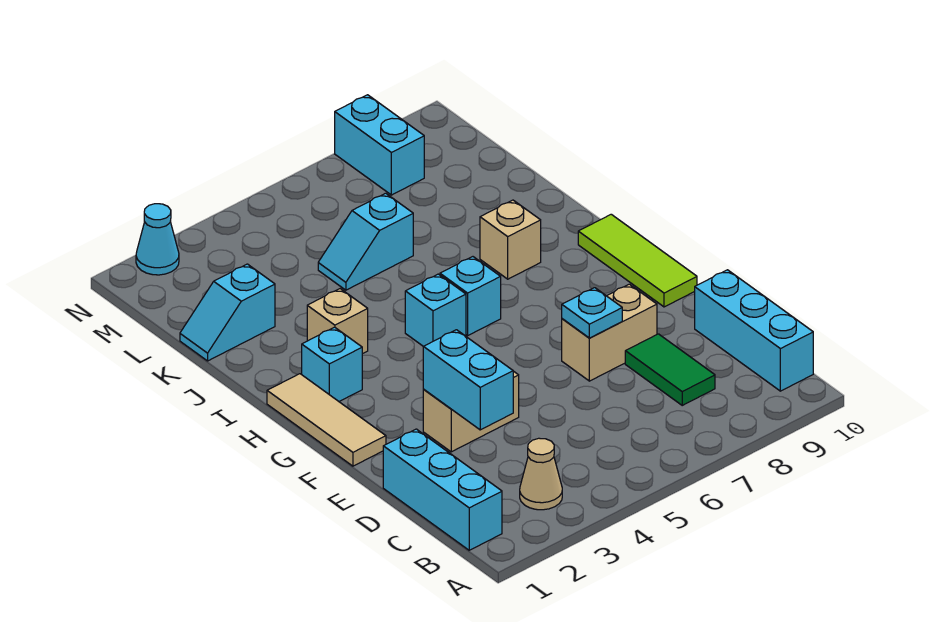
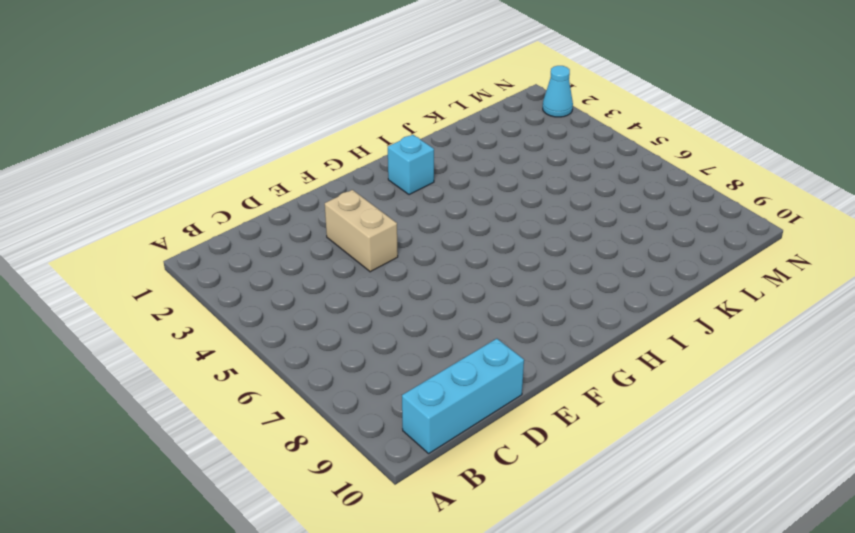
none -> cyan brick B1:D1 level 1
none -> tan cone B3 level 1
none -> green tile C8:D8 level 1

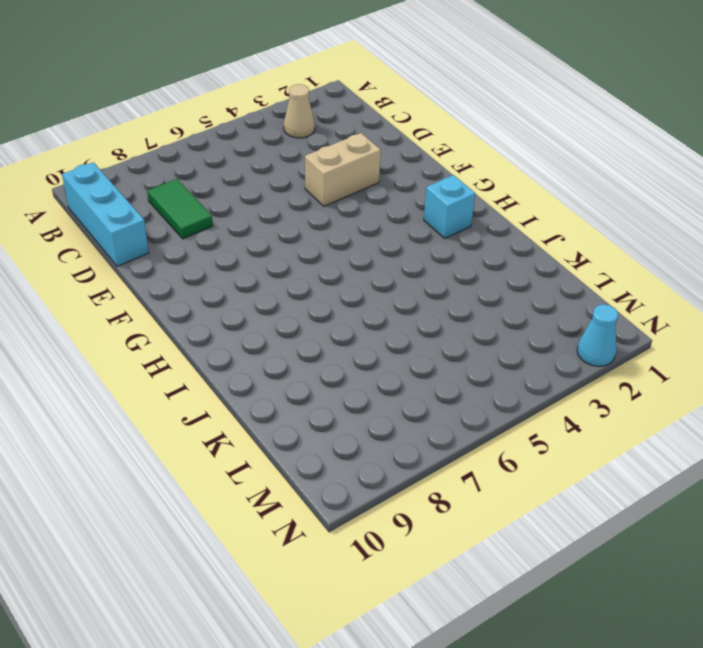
none -> cyan brick B1:D1 level 1
none -> tan brick E7:E8 level 1
none -> tan tile F1:H1 level 1

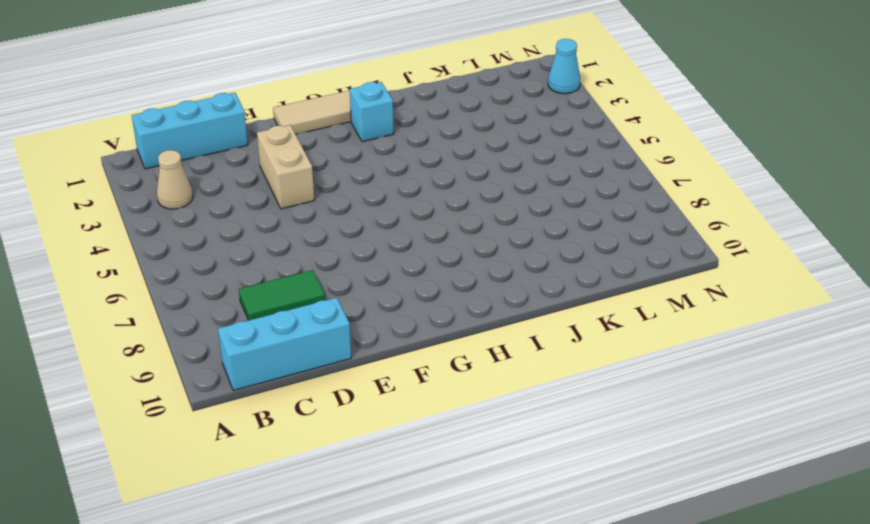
none -> tan brick E7:E8 level 1
none -> lime tile F10:H10 level 1
none -> cyan brick H5 level 1

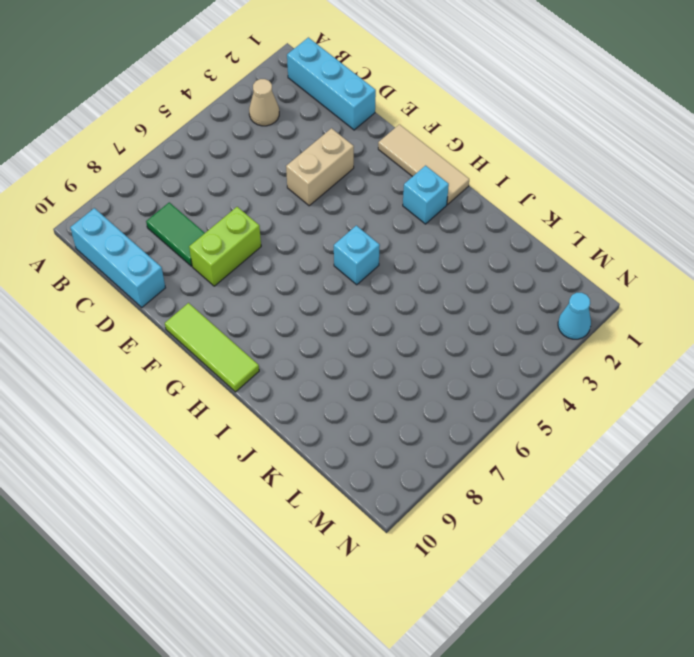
lime brick E7:E8 level 1 -> tan brick E7:E8 level 1
none -> cyan brick H6 level 1
none -> tan brick I3 level 1
none -> tan brick I8 level 1

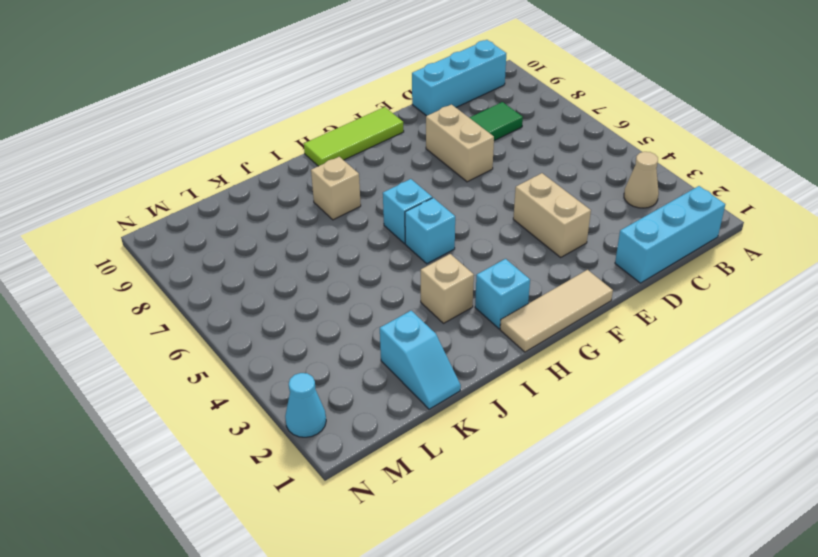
none -> cyan slope K5:K6 level 1 top 6
none -> cyan brick M8:N8 level 1
none -> cyan brick D3:E3 level 2

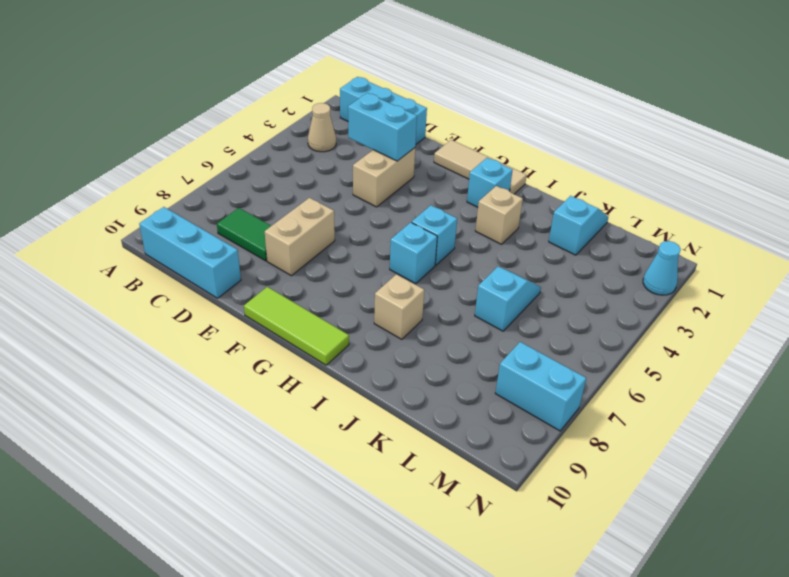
none -> cyan plate E7 level 2

